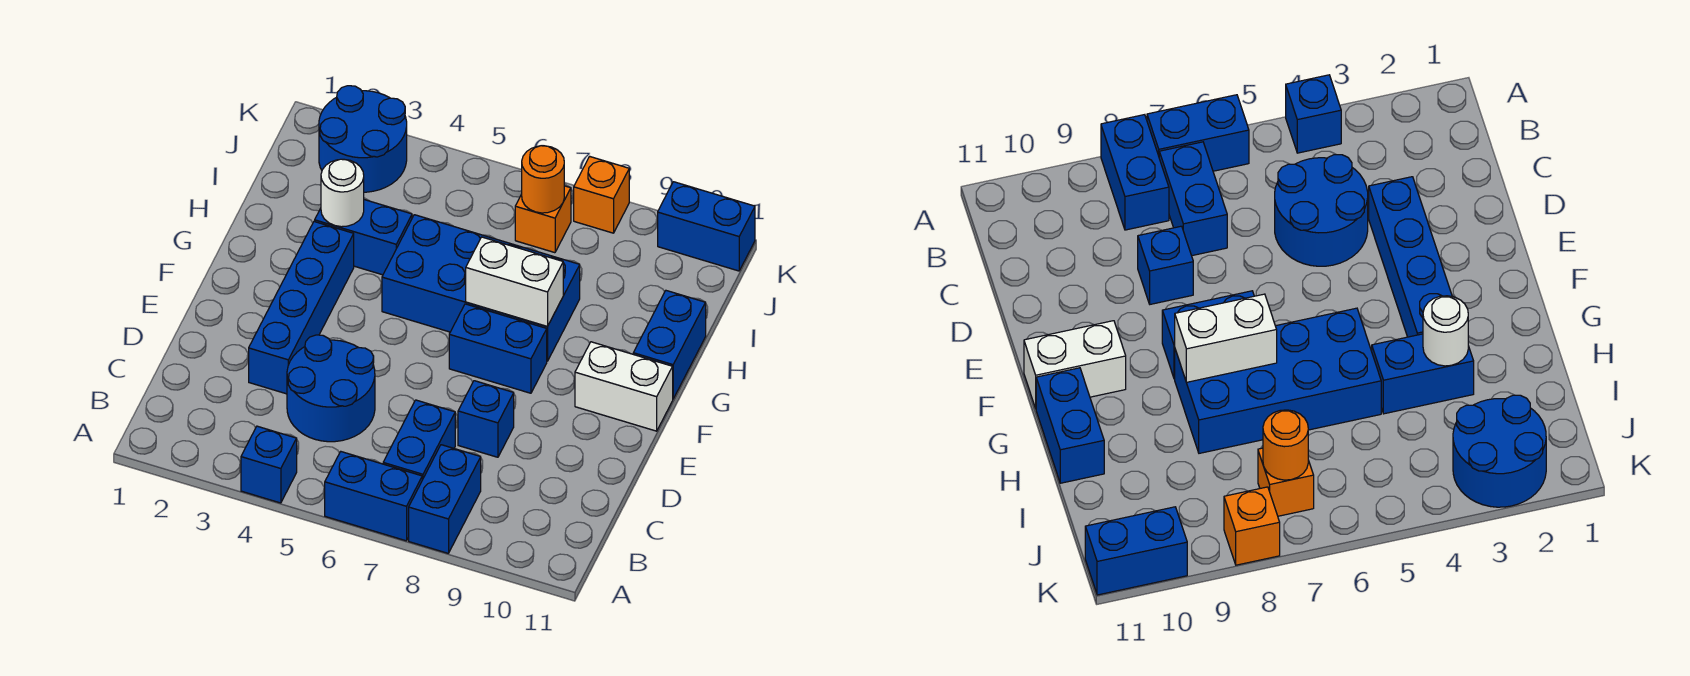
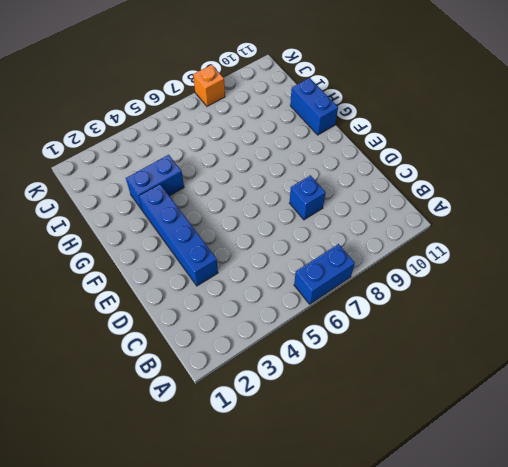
none -> blue brick A4 level 1
none -> blue brick A8:B8 level 1
none -> blue brick B7:C7 level 1

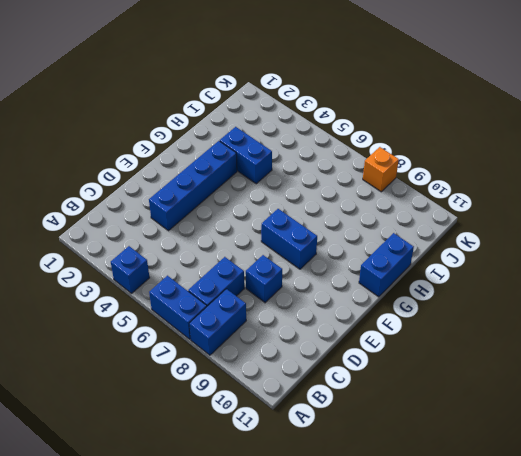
none -> blue round brick C4:D5 level 1
none -> white brick F10:F11 level 1
none -> blue brick G5:H8 level 1

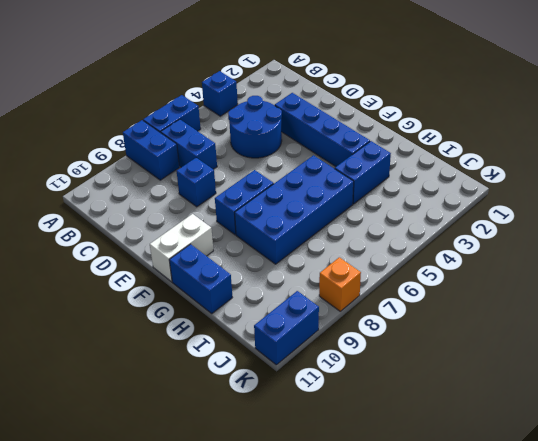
none -> blue round brick J2:K3 level 1
none -> orange brick J7 level 1
none -> white brick G7:G8 level 2

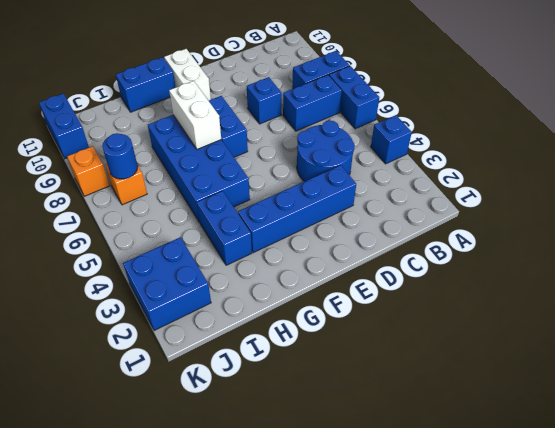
blue brick J2:K3 level 1 -> blue round brick J2:K3 level 1
blue round brick J7 level 2 -> orange round brick J7 level 2
none -> white round brick H3 level 2

